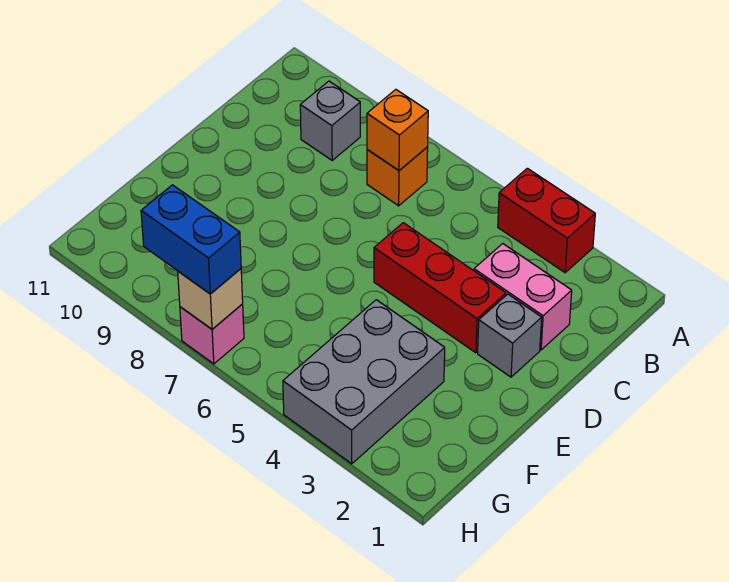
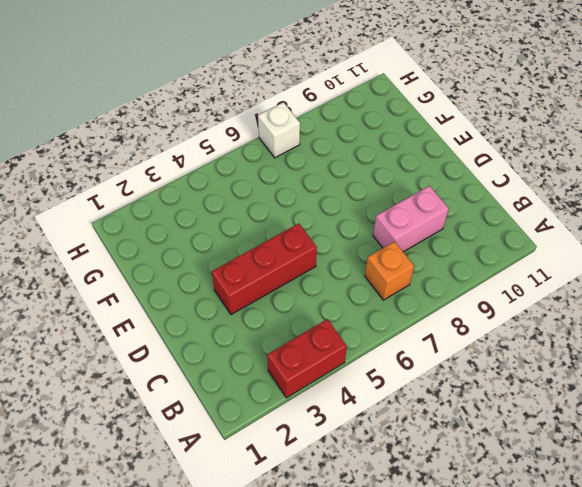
pink brick C8:C9 level 1 -> pink brick C2:C3 level 1
white brick H7 level 1 -> pink brick H7 level 1
none -> grey brick B9 level 1
none -> grey brick D2 level 1

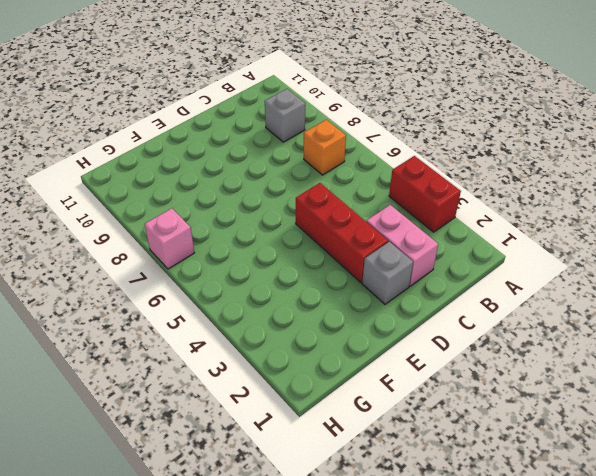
none -> grey brick F3:H4 level 1
none -> orange brick B7 level 2

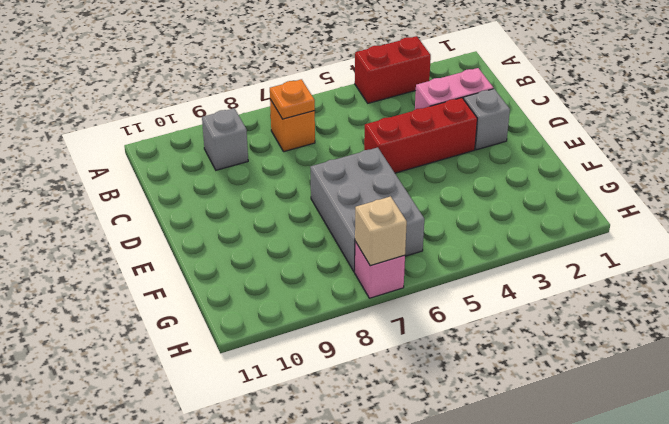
orange plate B7 level 2 -> orange brick B7 level 2
grey brick E6:G7 level 1 -> grey brick F3:H4 level 1
none -> blue brick H7:H8 level 3

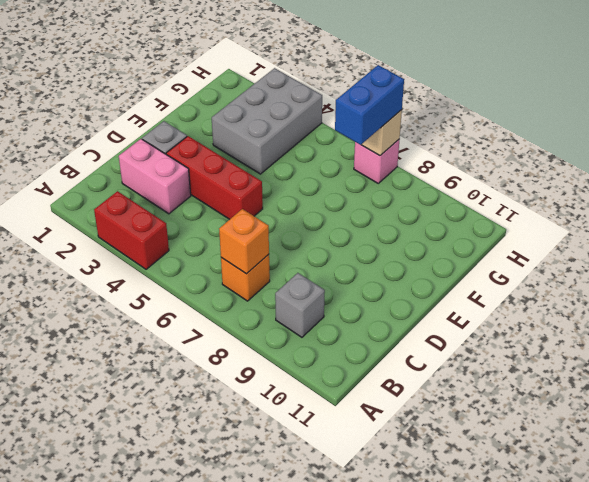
blue brick G7:H7 level 3 -> blue brick H7:H8 level 3

